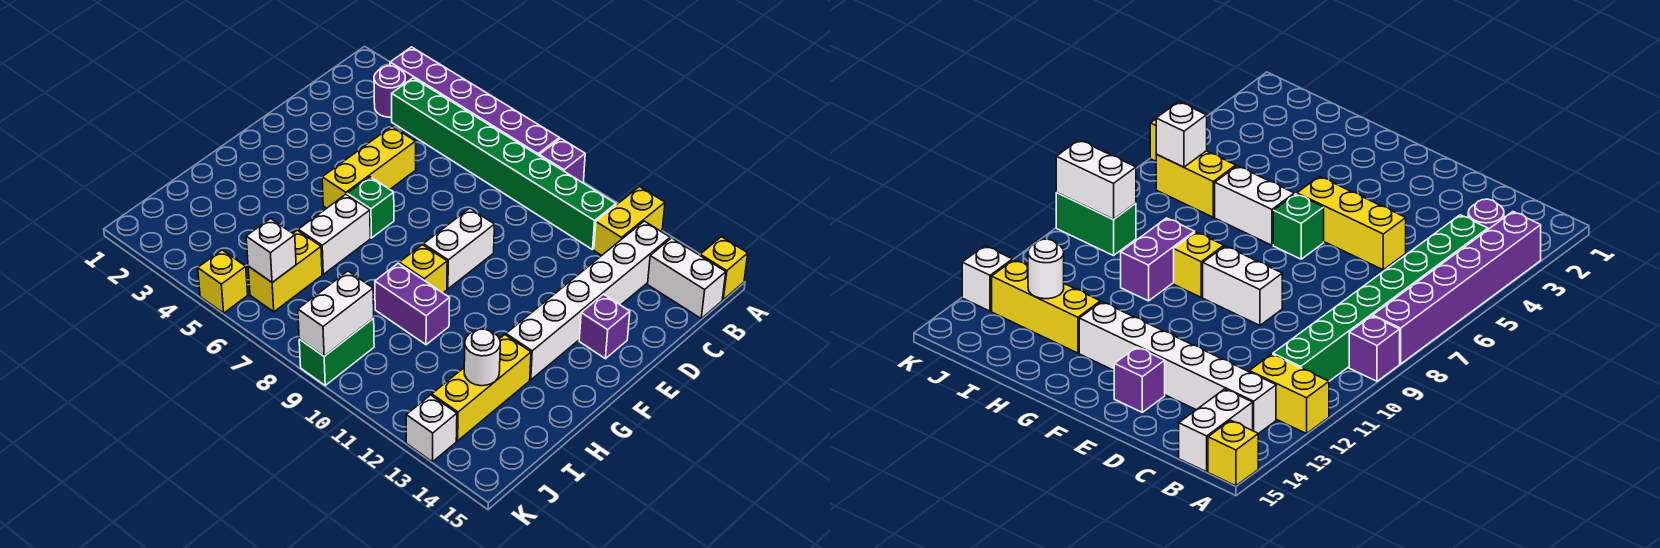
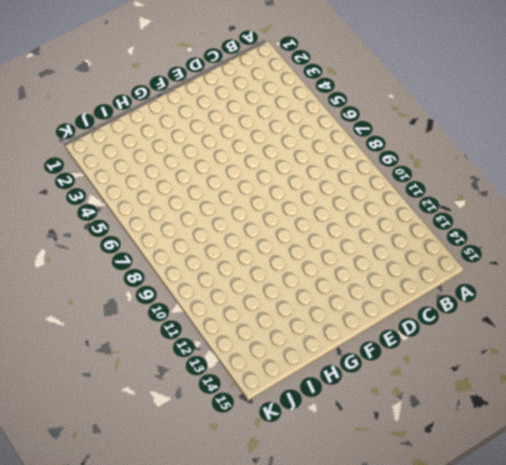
none -> purple brick A3:A8 level 1
none -> purple brick A9 level 1
none -> yellow brick A12:B12 level 1

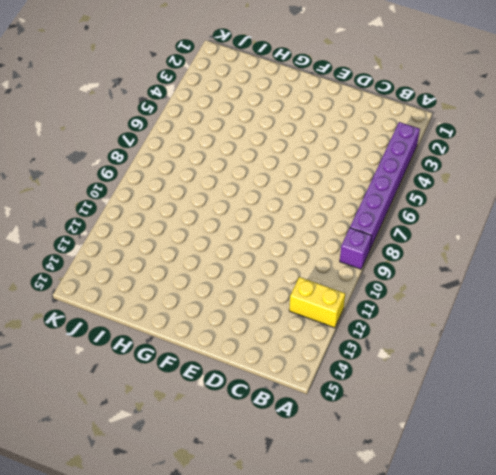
none -> yellow brick A15 level 1
none -> purple round brick B3 level 1
none -> green brick B4:B11 level 1

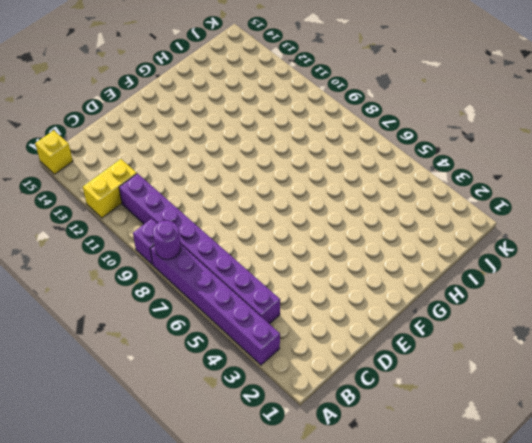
purple round brick A8 level 2 -> purple round brick B3 level 1
purple brick B4:B11 level 1 -> green brick B4:B11 level 1
none -> white brick B13:G13 level 1
none -> white brick B14:B15 level 1
none -> yellow brick D5:F5 level 1

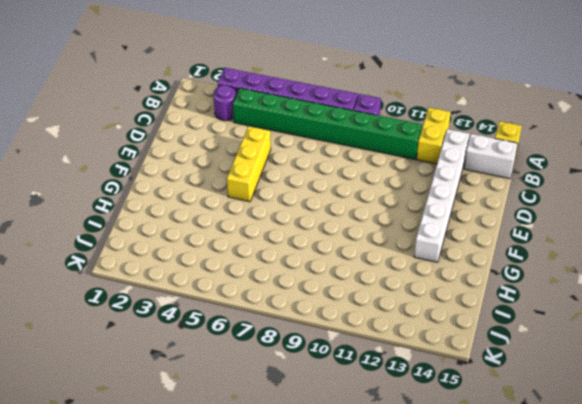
none -> white brick E9:F9 level 1
none -> purple brick E14 level 1
none -> green brick F6 level 1

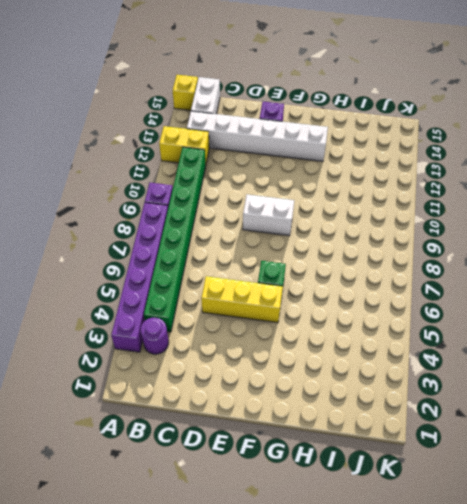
none -> white brick G6:H6 level 1
none -> yellow brick G9 level 1
none -> purple brick H9:H10 level 1

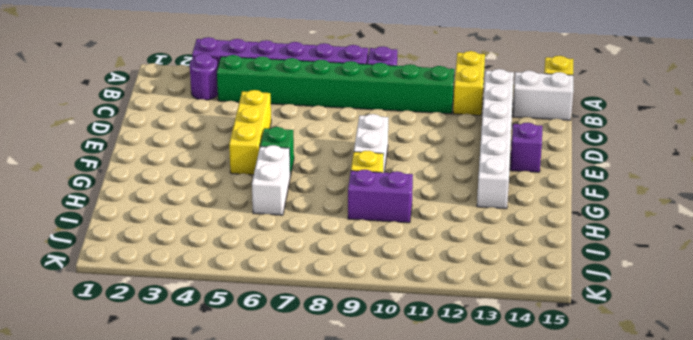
none -> yellow brick H13:J13 level 1
none -> yellow brick I6:J6 level 1
none -> green brick J9:K9 level 1

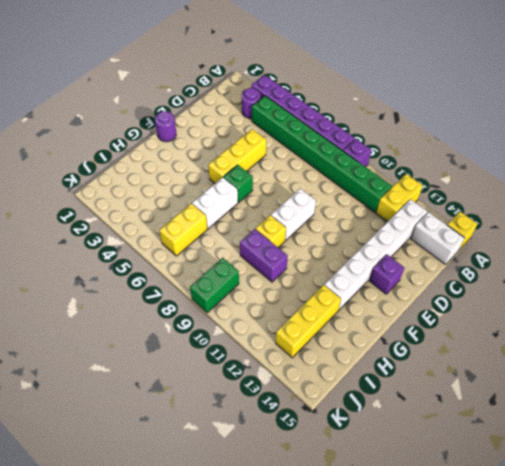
purple round brick F1 level 1 -> none
none -> yellow brick K5 level 1
none -> white brick K13 level 1
none -> white round brick I13 level 2

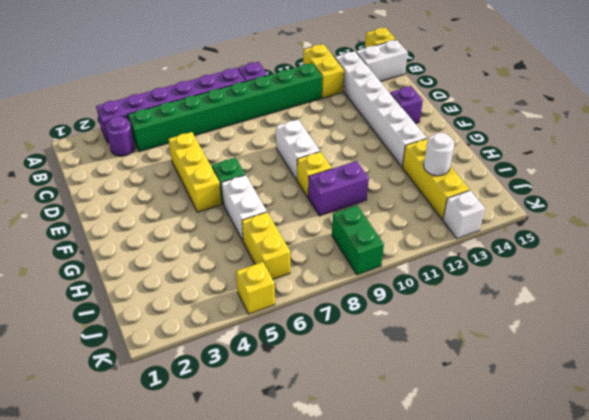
none -> white brick J6 level 2
none -> white brick J9:K9 level 2

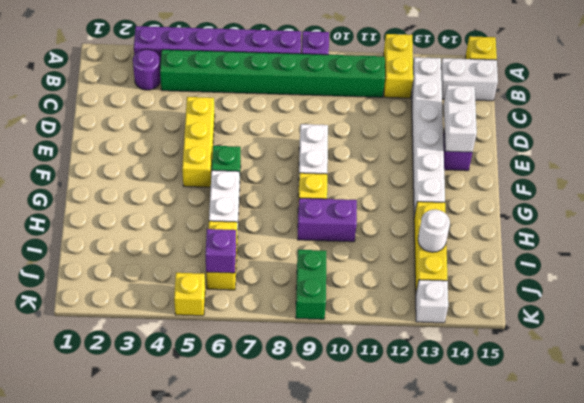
white brick D14:E14 level 2 -> white brick J9:K9 level 2
purple brick J6 level 2 -> white brick J6 level 2

